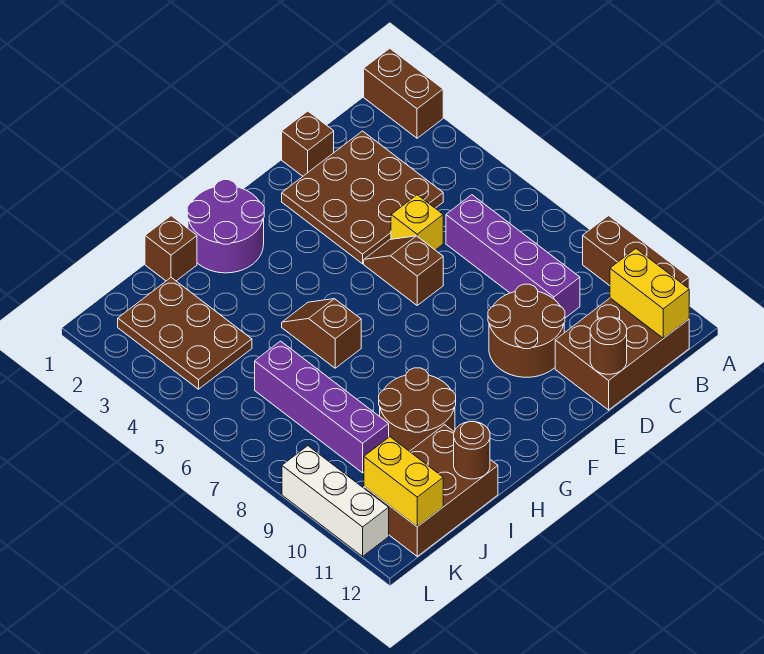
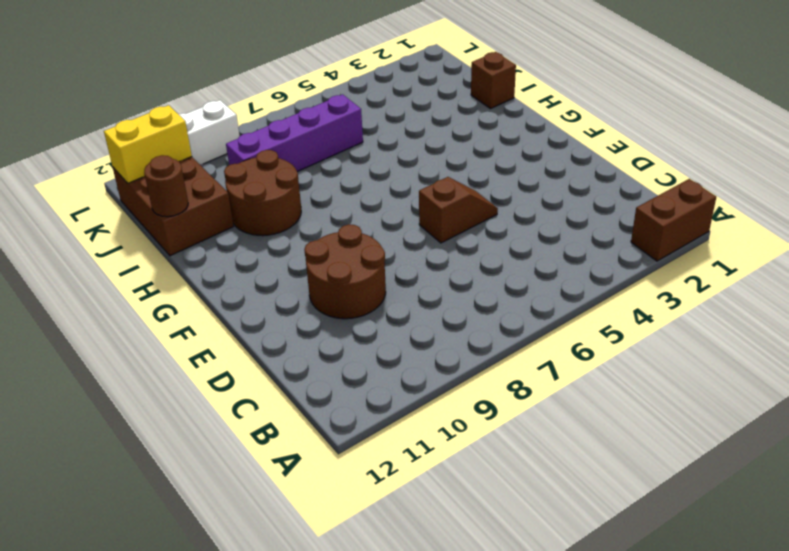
none -> brown brick A9:A11 level 1
none -> brown brick B11:D12 level 1
none -> brown plate C2:E4 level 1

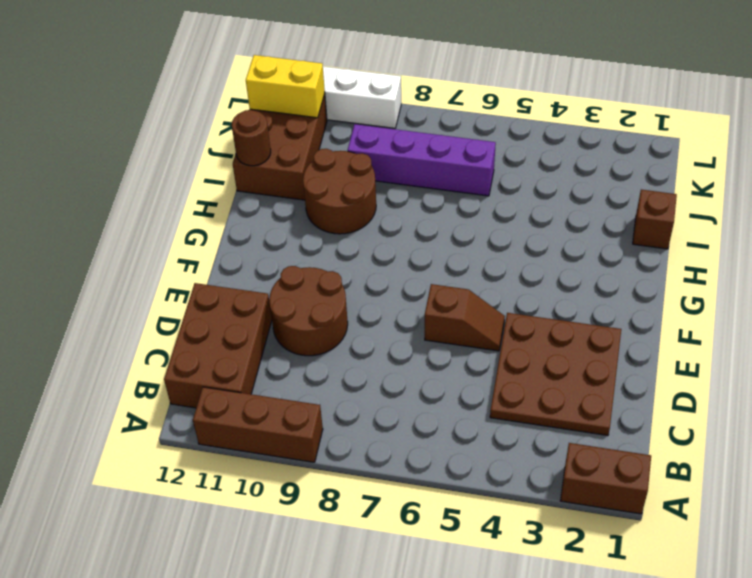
none -> purple brick C6:C9 level 1
none -> brown brick D1 level 1
none -> yellow brick D5 level 1

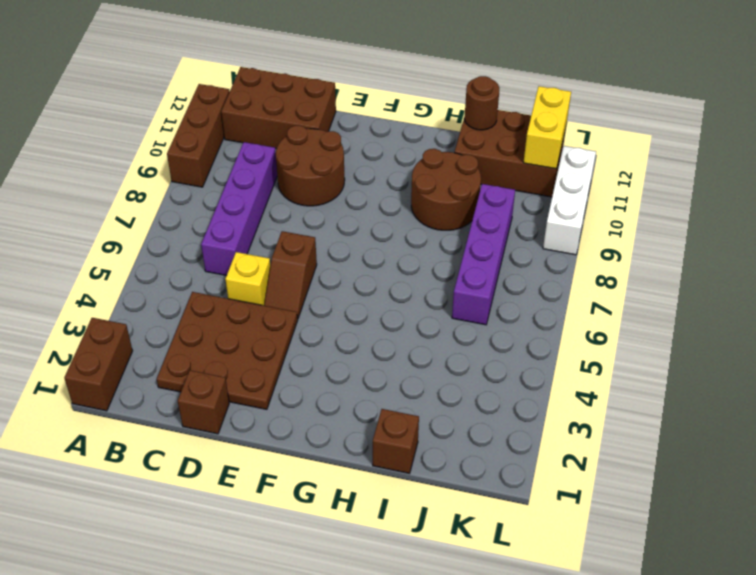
none -> purple round brick G1:H2 level 1
none -> brown slope H5:H6 level 1 top 6
none -> brown plate J2:K4 level 1

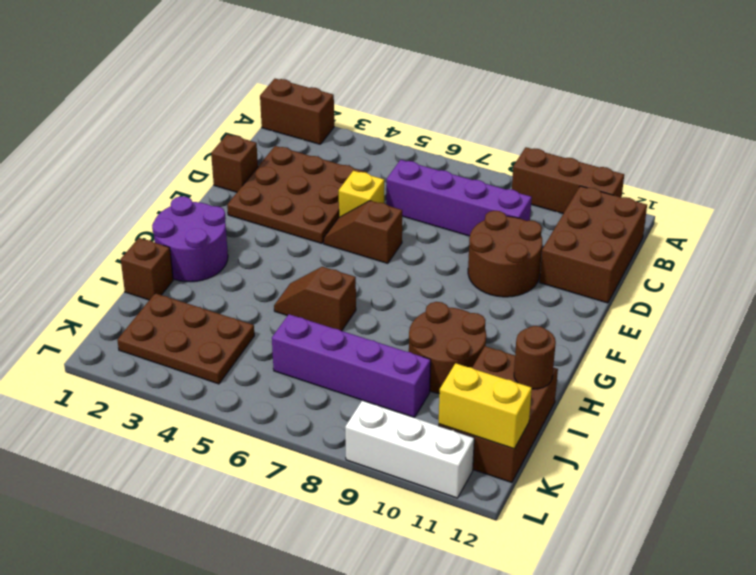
none -> yellow brick B11:B12 level 2
none -> brown round brick D12 level 2

